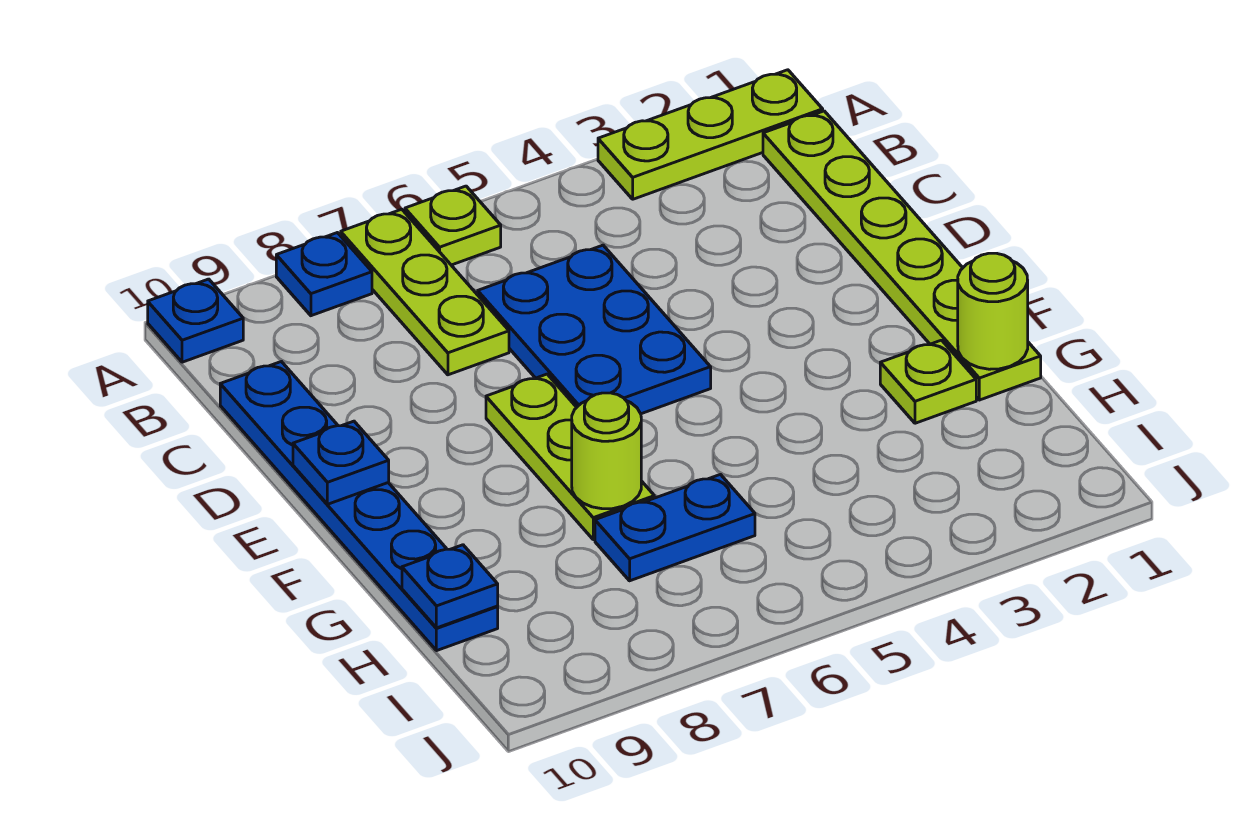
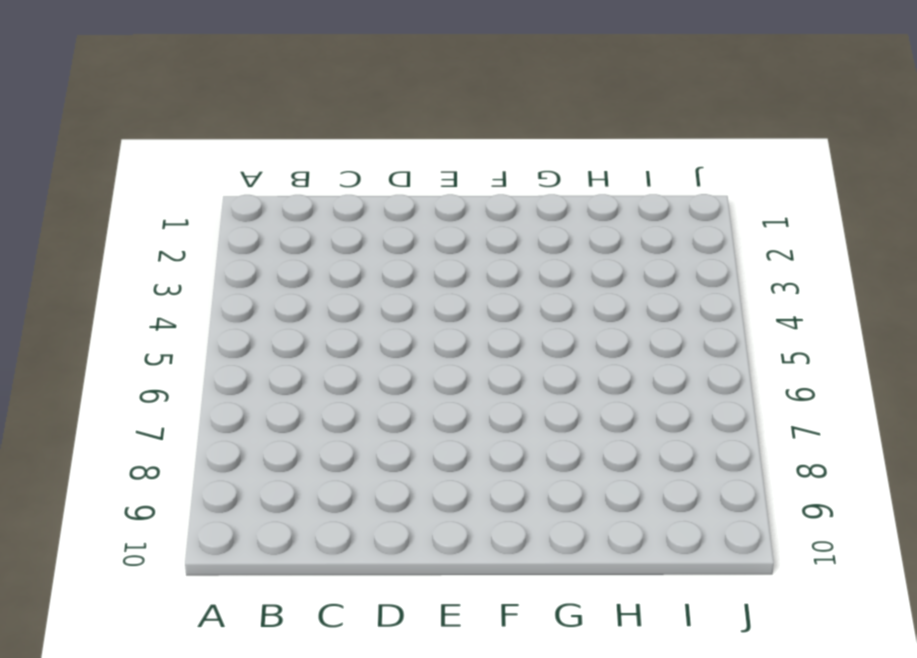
none -> lime plate A1:A3 level 1
none -> lime plate A6 level 1
none -> lime plate A7:C7 level 1

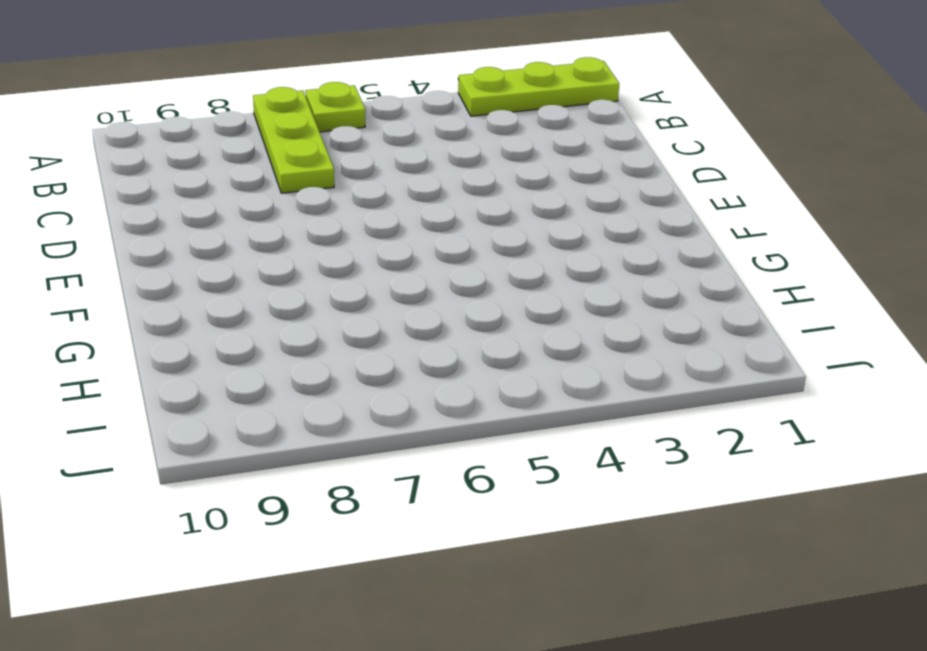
none -> blue plate A8 level 1
none -> blue plate A10 level 1
none -> lime plate B1:G1 level 1

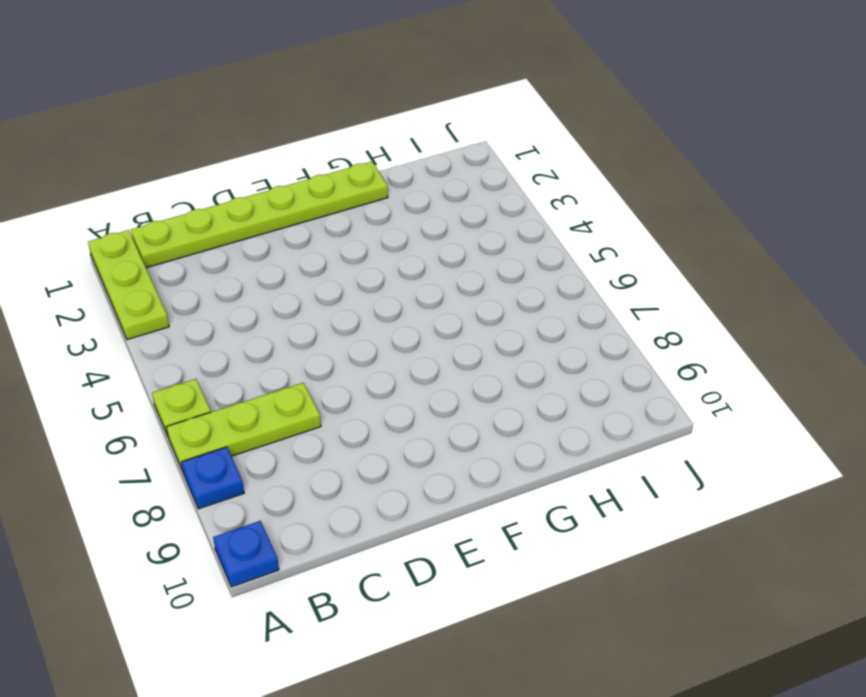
none -> blue plate C5:E6 level 1
none -> blue plate C10:H10 level 1
none -> lime plate E7:G7 level 1

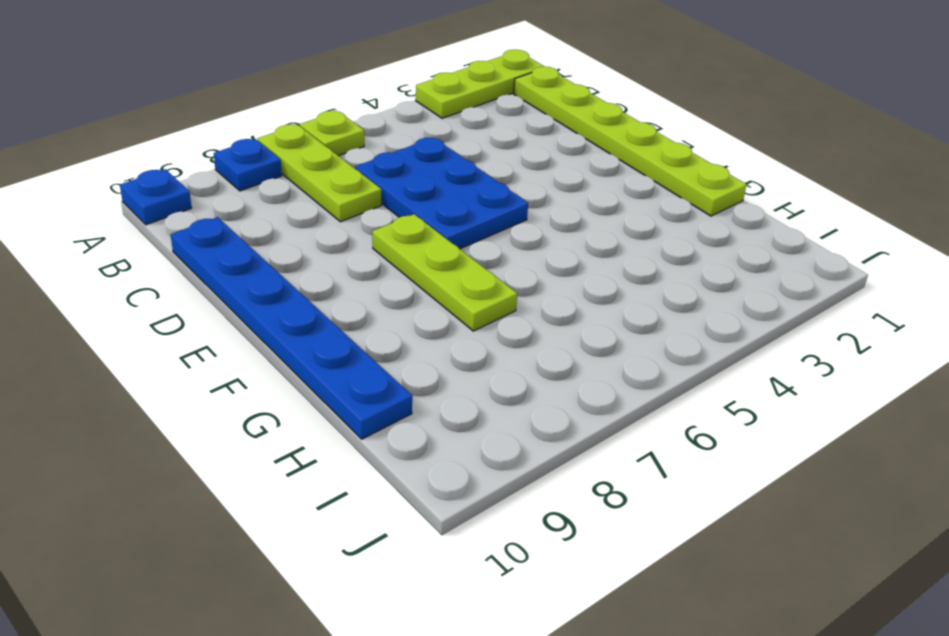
none -> lime plate G2 level 1
none -> blue plate H6:H7 level 1
none -> blue plate E10 level 2

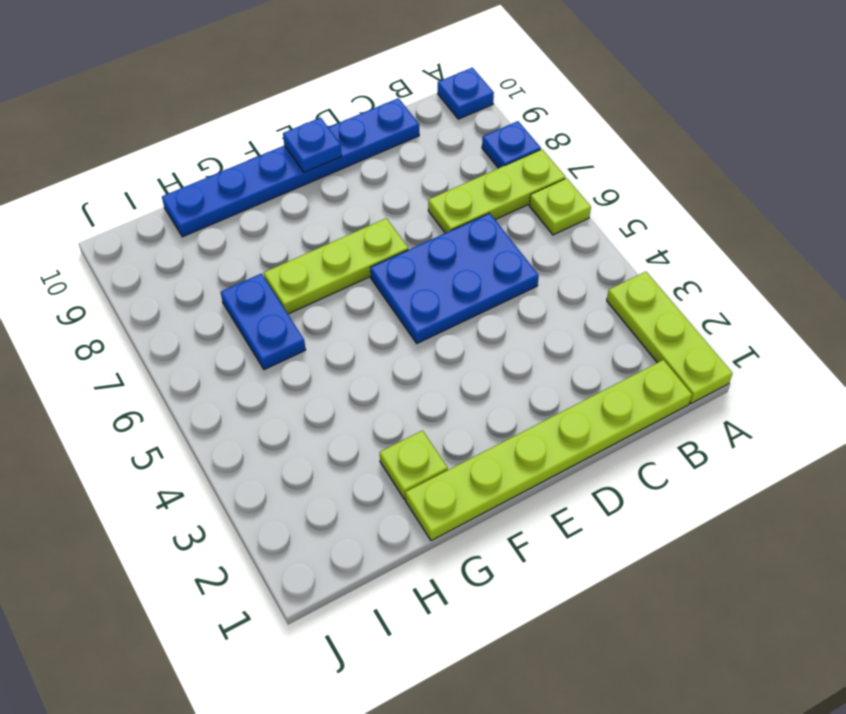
none -> lime round brick G1 level 2
none -> lime round brick G7 level 2
none -> blue plate H10 level 2

